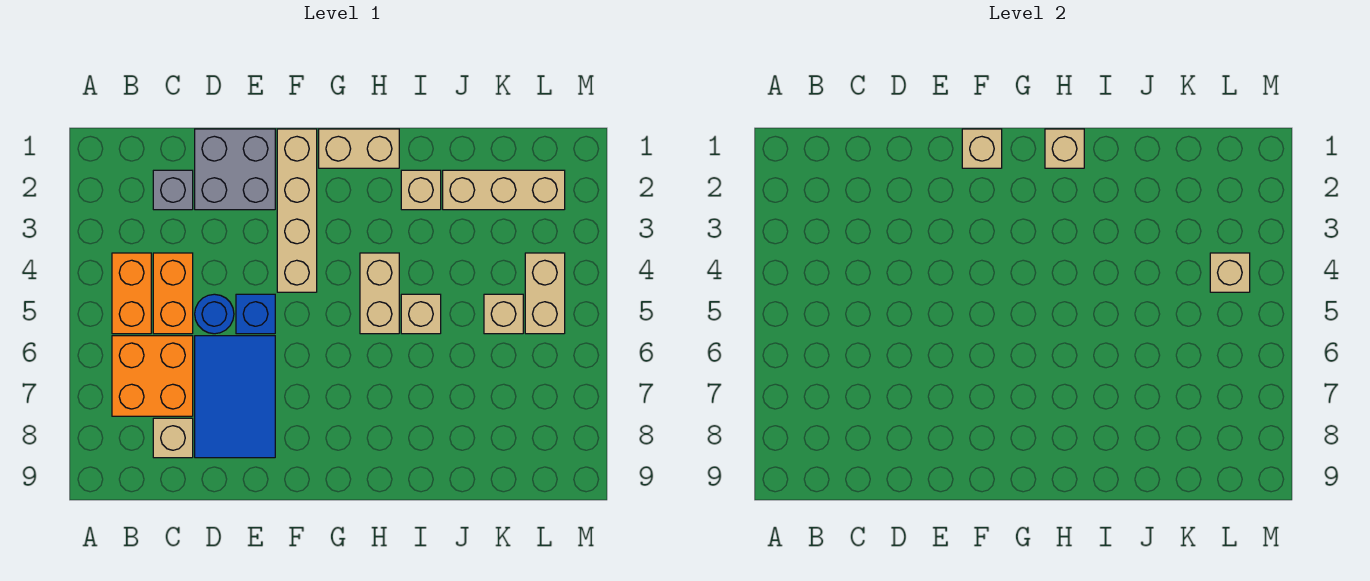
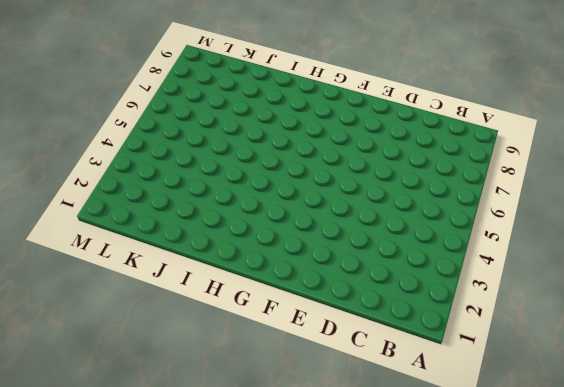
none -> orange brick B4:B5 level 1
none -> orange brick B6:C7 level 1
none -> grey brick C2 level 1

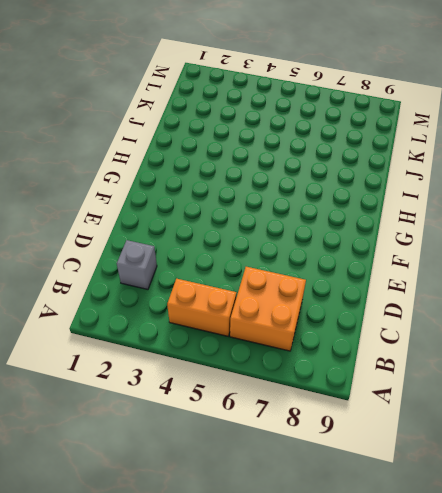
none -> orange brick C4:C5 level 1
none -> tan brick C8 level 1
none -> grey brick D1:E2 level 1

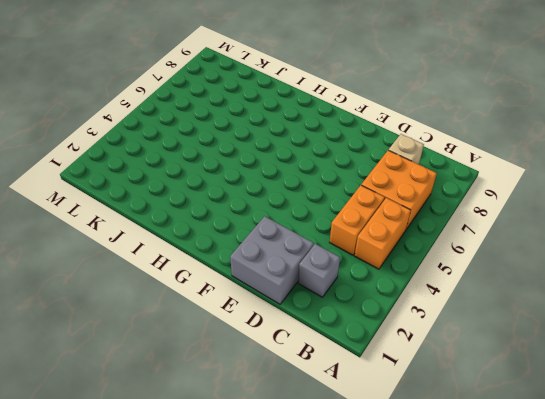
none -> blue round brick D5 level 1
none -> blue tile D6:E8 level 1
none -> blue brick E5 level 1

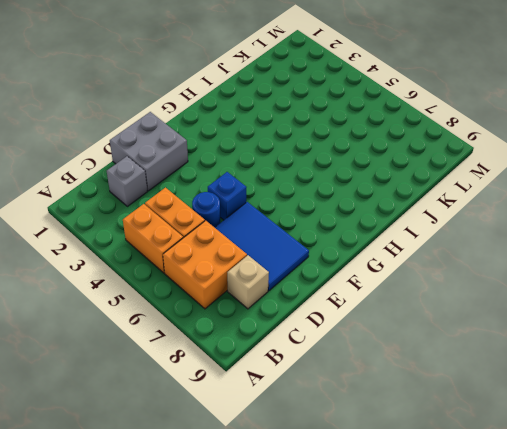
none -> tan brick F1:F4 level 1
none -> tan brick G1:H1 level 1
none -> tan brick H4:H5 level 1

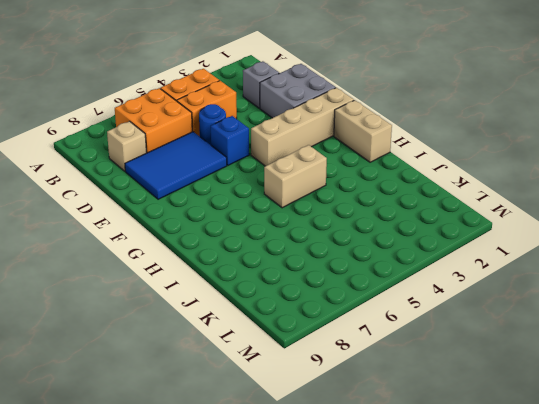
none -> tan brick I2 level 1
none -> tan brick I5 level 1
none -> tan brick J2:L2 level 1

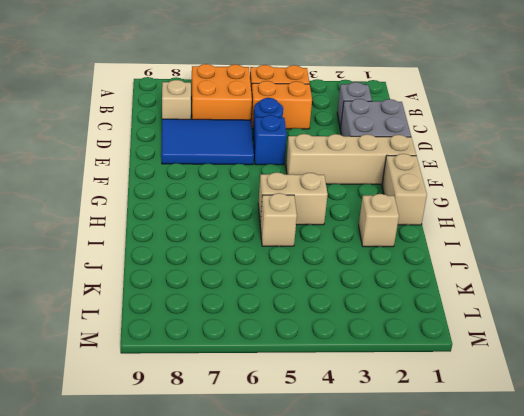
none -> tan brick J2:L2 level 1
none -> tan brick K5 level 1
none -> tan brick L4:L5 level 1

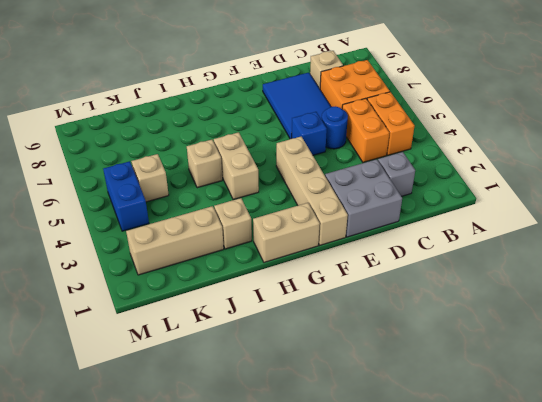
blue brick L4:L5 level 1 -> tan brick L4:L5 level 1
none -> tan brick F1 level 2
none -> tan brick H1 level 2
none -> tan brick L4 level 2

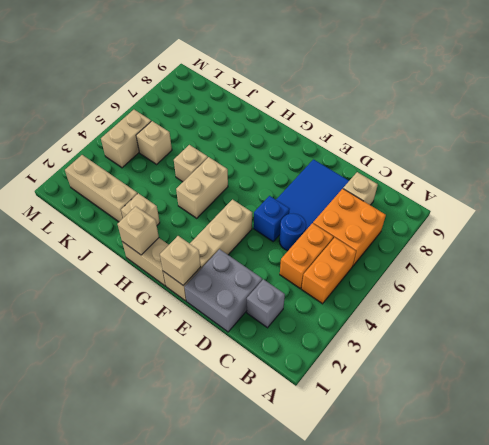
none -> tan brick L4 level 2

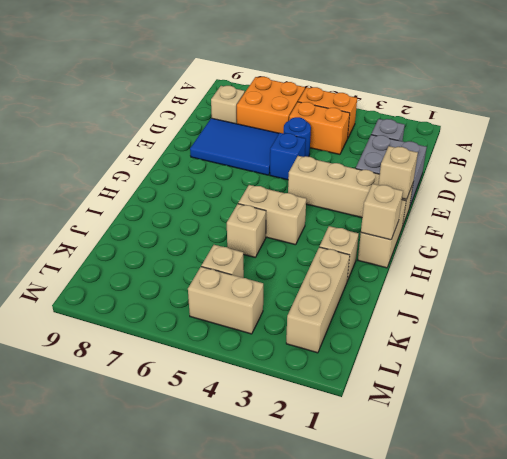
none -> tan brick L4 level 2

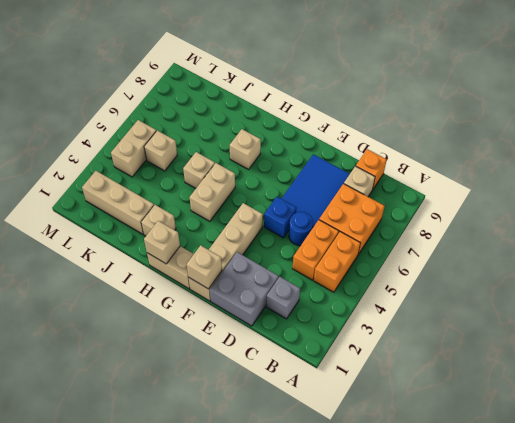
orange brick C9 level 1 -> none
tan brick H7 level 1 -> tan brick L4 level 2

